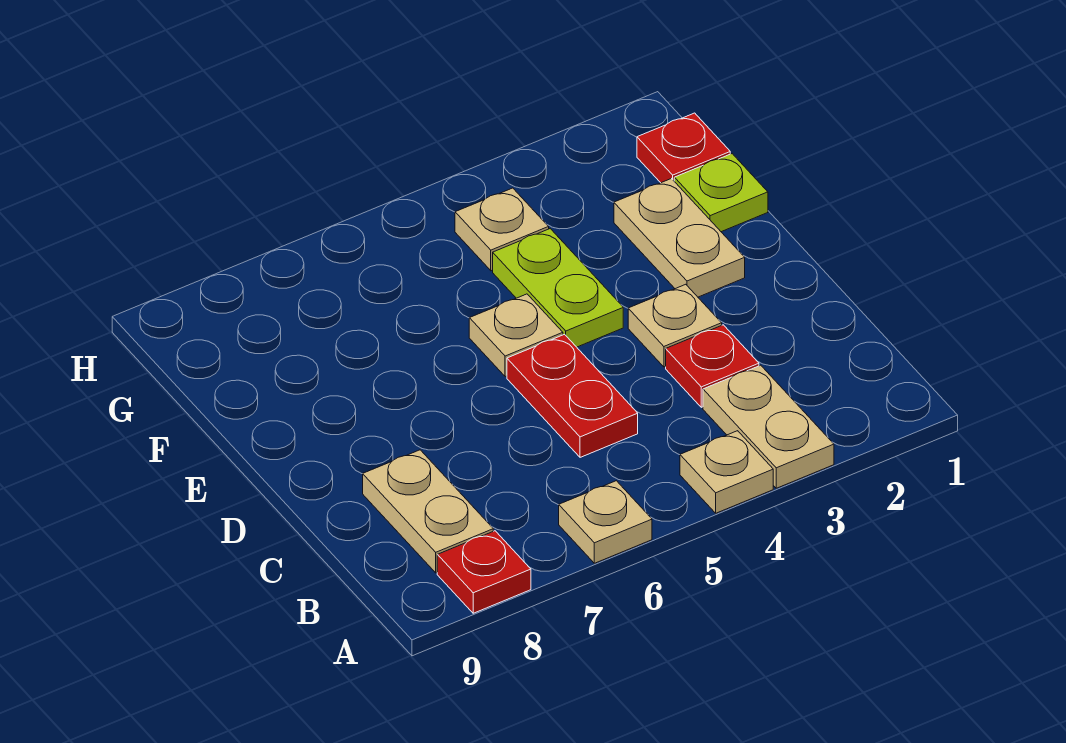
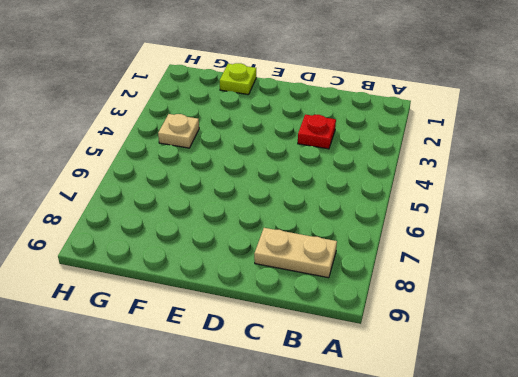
none -> tan plate A3:B3 level 1
none -> tan plate A4 level 1
none -> tan plate A6 level 1

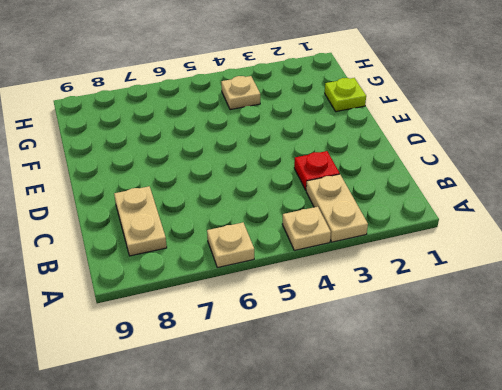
none -> red plate A8 level 1
none -> red plate C5:D5 level 1
none -> tan plate D3 level 1

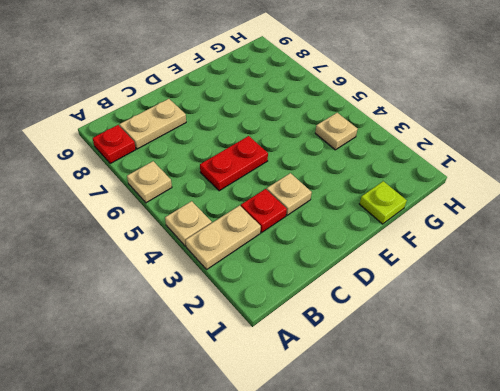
none -> tan plate E2:F2 level 1
none -> lime plate E4:F4 level 1
none -> tan plate E5 level 1

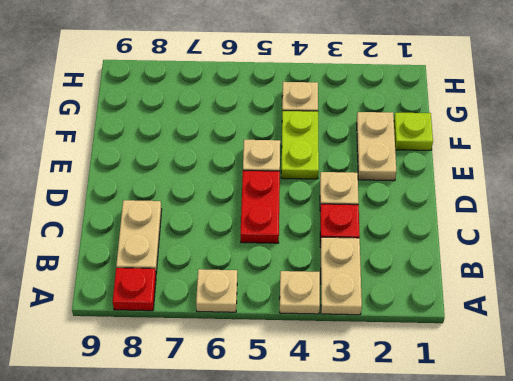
none -> red plate G1 level 1

